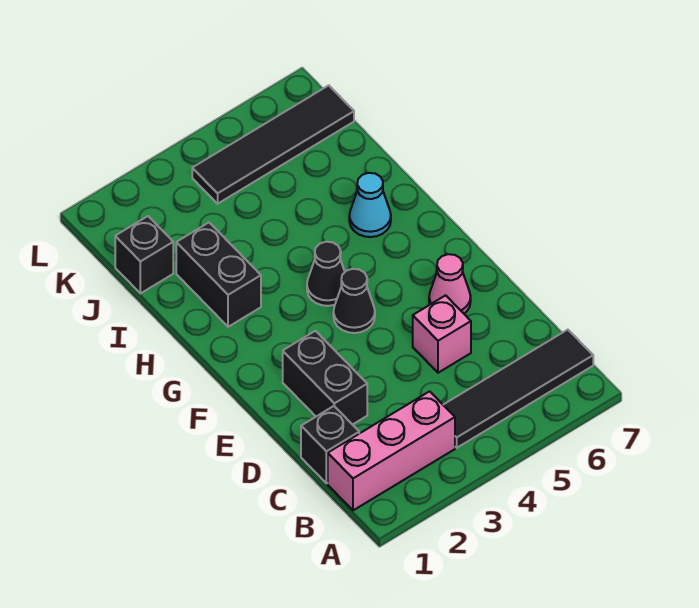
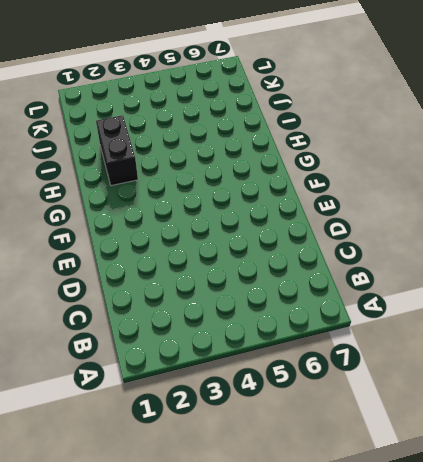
none -> pink brick B1:B3 level 1
none -> black tile B4:B7 level 1
none -> black brick C1 level 1

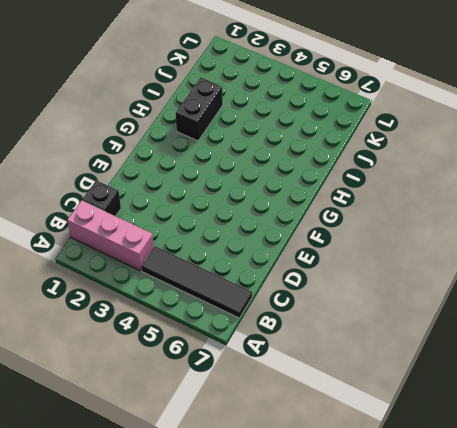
none -> black brick D2:E2 level 1
none -> pink brick D5 level 1
none -> pink cone E6 level 1

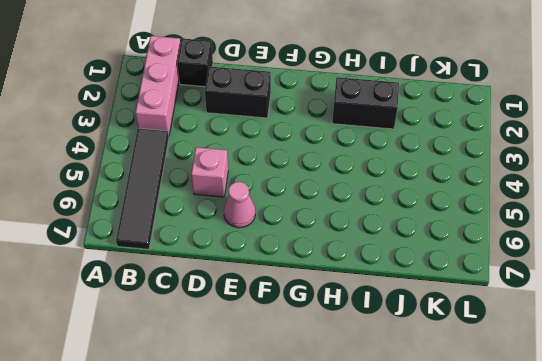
none -> black cone F4 level 1
none -> black cone G4 level 1
none -> cyan cone H6 level 1

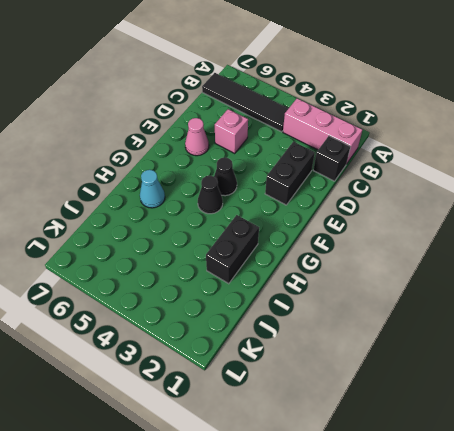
none -> black brick J1 level 1
none -> black tile K4:K7 level 1

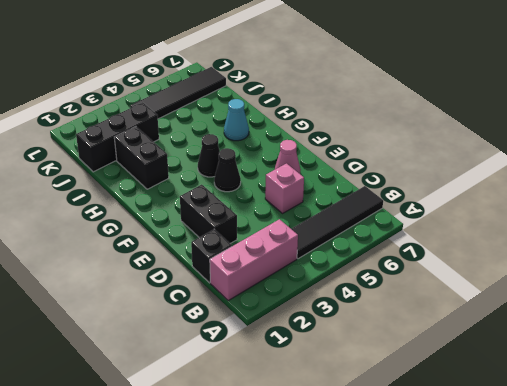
black brick J1:J3 level 1 -> black brick J1 level 1

